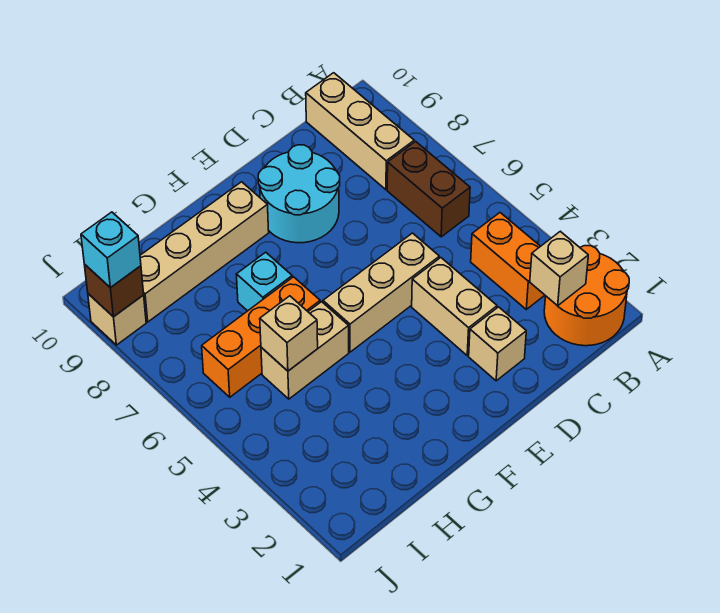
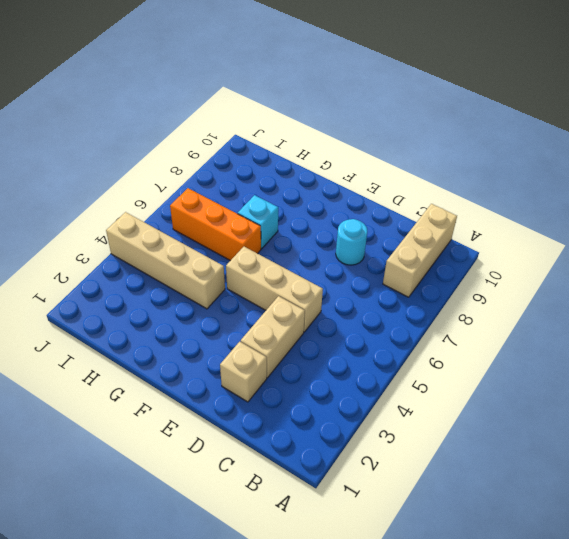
cyan round brick D8 level 1 -> cyan round brick D8:E9 level 1
tan brick G4:J4 level 1 -> tan brick F9:I9 level 1
none -> orange round brick A1:B2 level 1
none -> orange brick B3:B4 level 1
none -> brown brick B6:B7 level 1

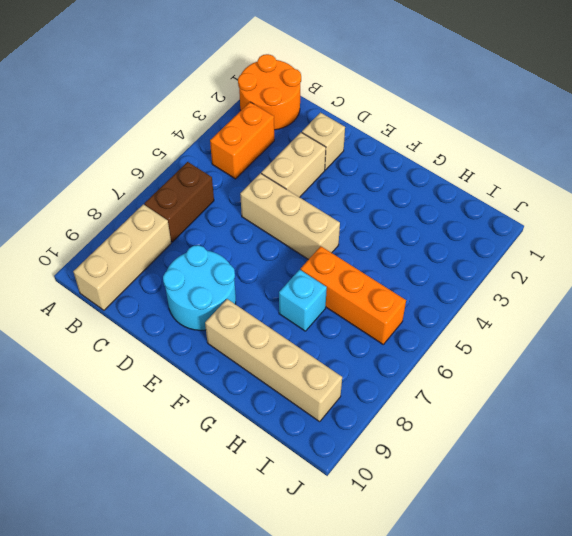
none -> tan brick G5:H5 level 1
none -> tan brick J9 level 1
none -> tan brick B2 level 2

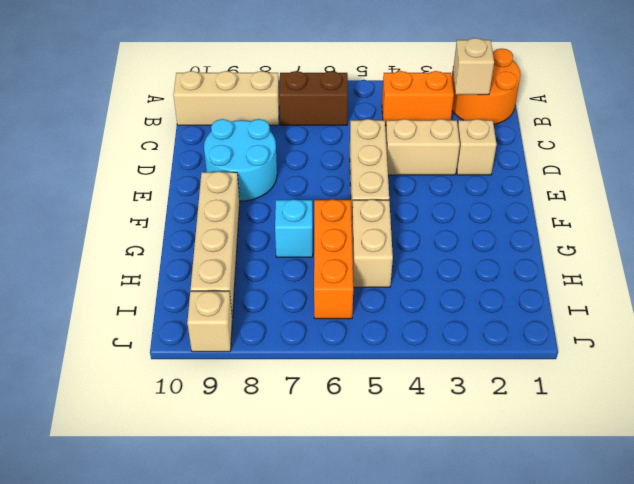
none -> tan brick H5 level 2
none -> brown brick J9 level 2
none -> cyan brick J9 level 3

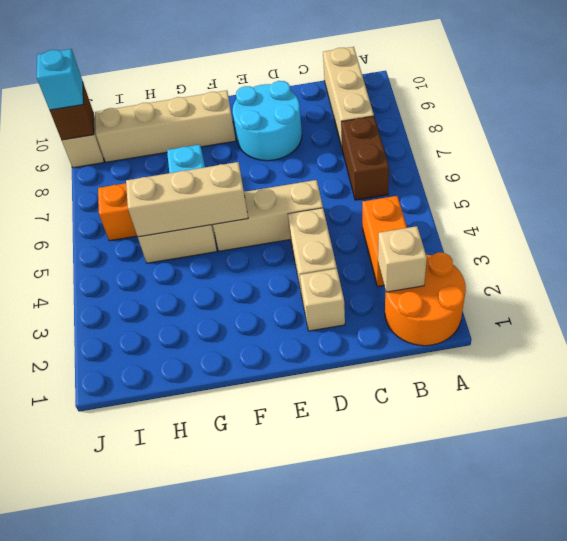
tan brick F5:H5 level 2 -> tan brick H5 level 2

